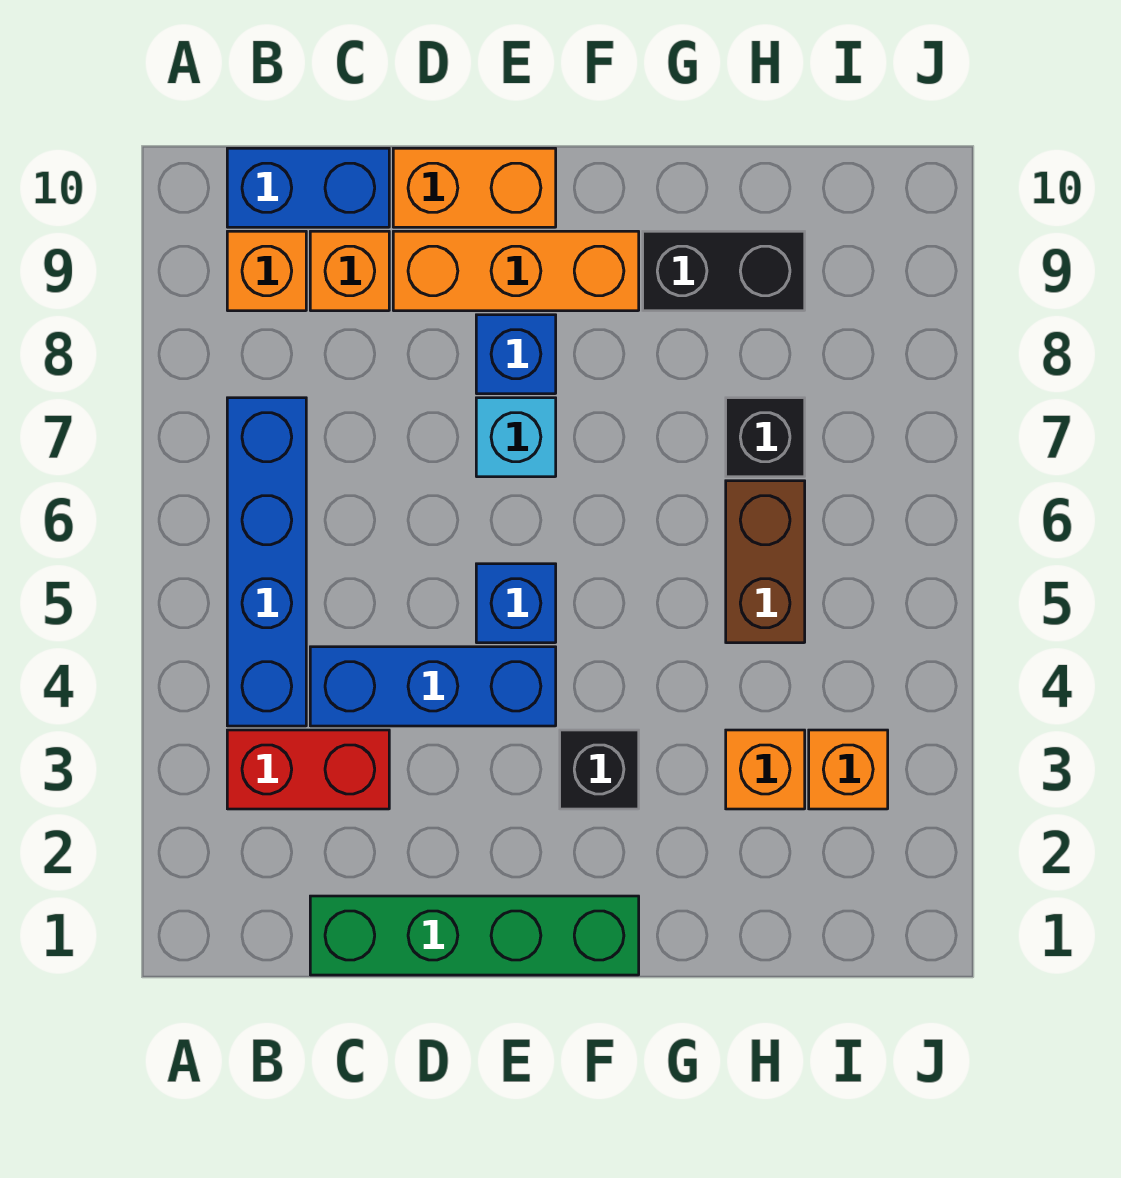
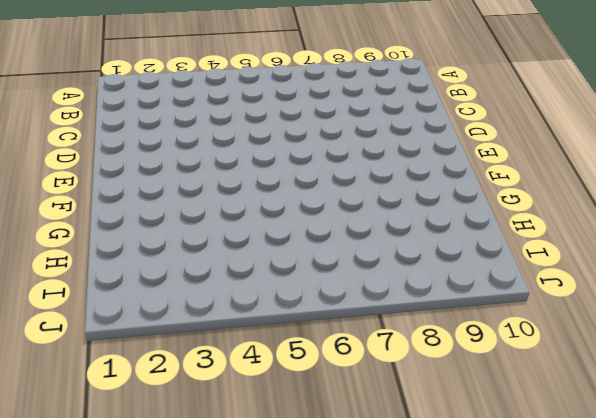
none -> red brick B3:C3 level 1
none -> blue brick B4:B7 level 1
none -> orange brick B9 level 1

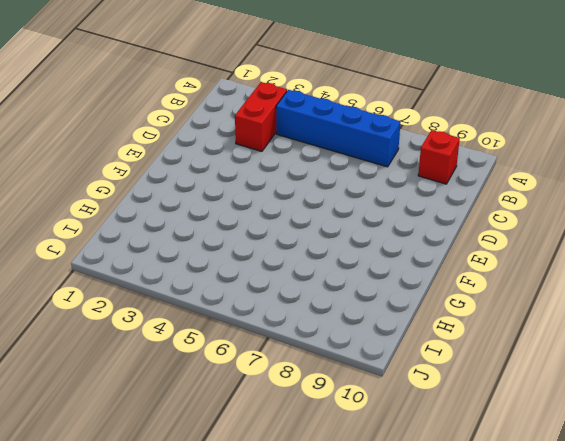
red brick B9 level 1 -> orange brick B9 level 1
none -> blue brick B10:C10 level 1
none -> green brick C1:F1 level 1
none -> blue brick C4:E4 level 1

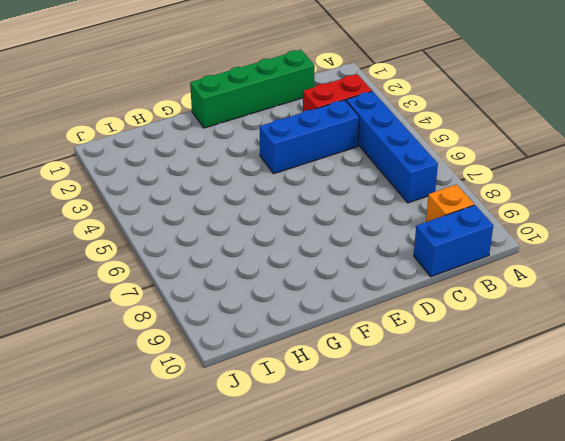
none -> orange brick C9 level 1
none -> orange brick D9:F9 level 1
none -> orange brick D10:E10 level 1

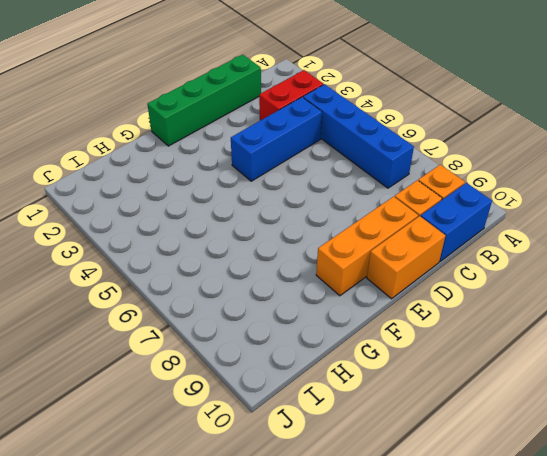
none -> blue brick E5 level 1
none -> cyan brick E7 level 1
none -> blue brick E8 level 1

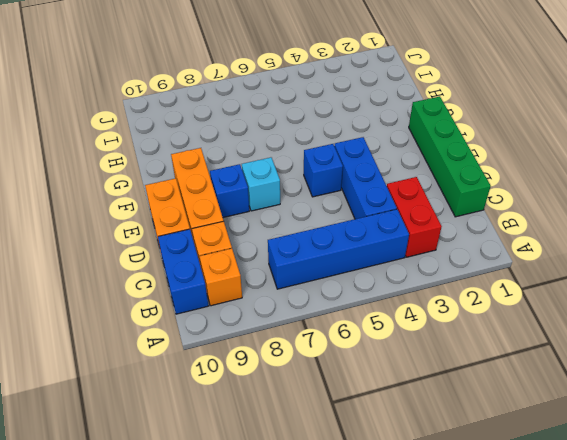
none -> black brick F3 level 1
none -> black brick G9:H9 level 1
none -> orange brick H3 level 1

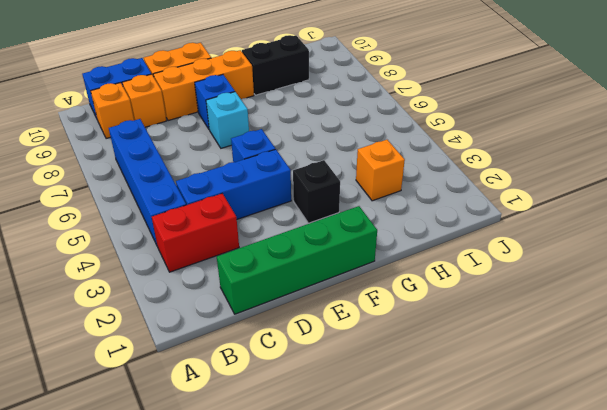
none -> brown brick H5:H6 level 1
none -> black brick H7 level 1
none -> orange brick I3 level 1

